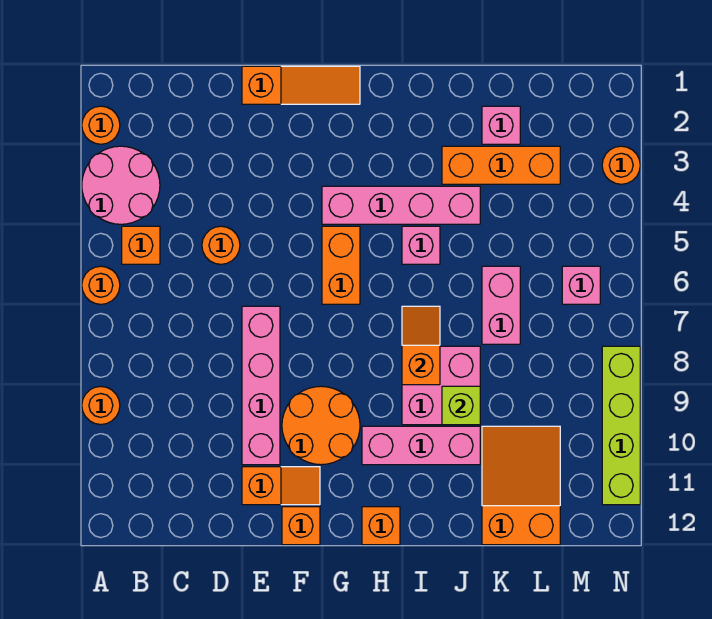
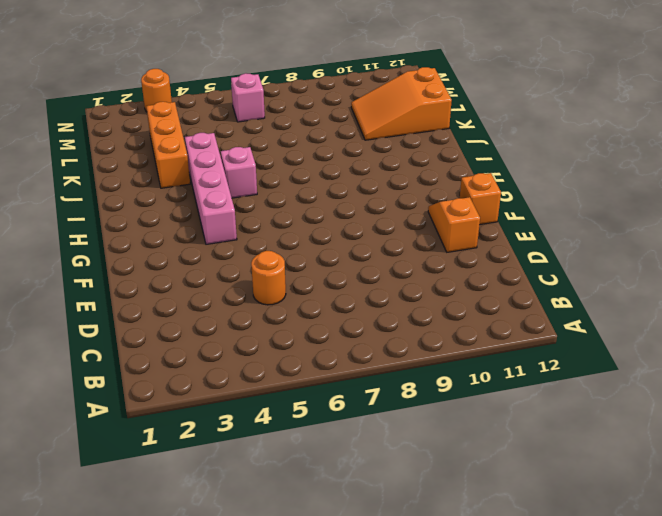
none -> orange round brick A2 level 1
none -> pink round brick A3:B4 level 1
none -> orange round brick A6 level 1

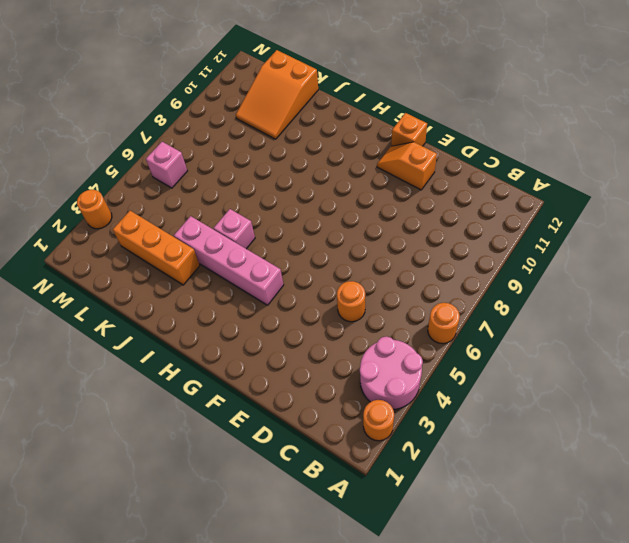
none -> orange round brick A9 level 1
none -> orange brick B5 level 1
none -> orange slope E1:G1 level 1 top E

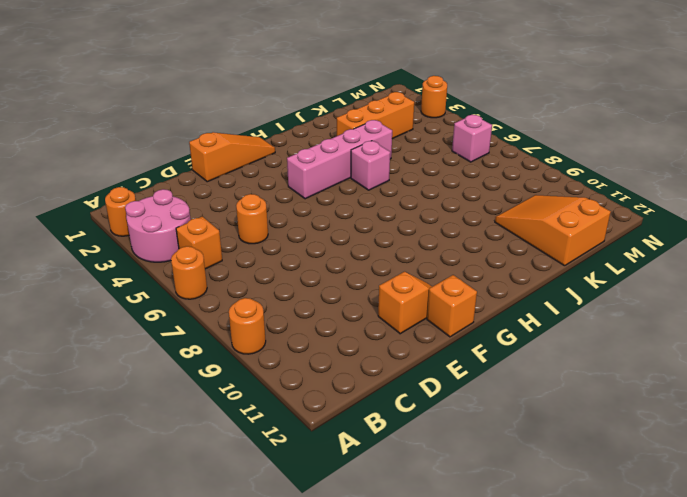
none -> pink brick E7:E10 level 1
none -> orange round brick F9:G10 level 1
none -> orange brick G5:G6 level 1

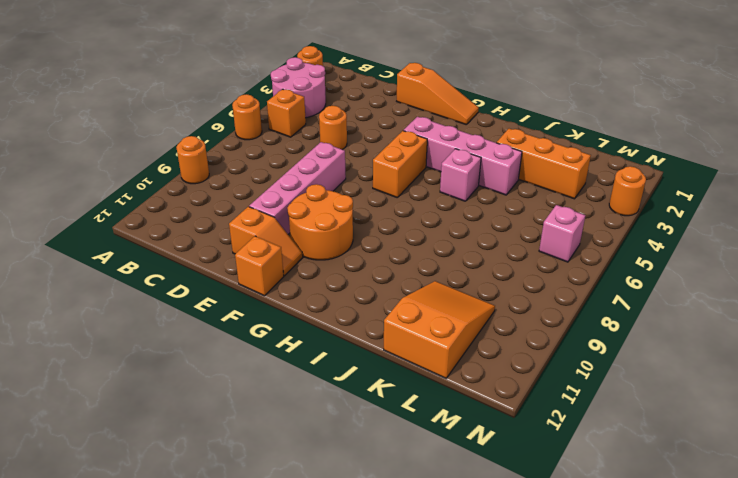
none -> pink brick H10:J10 level 1
none -> orange brick H12 level 1
none -> pink brick I8:J9 level 1

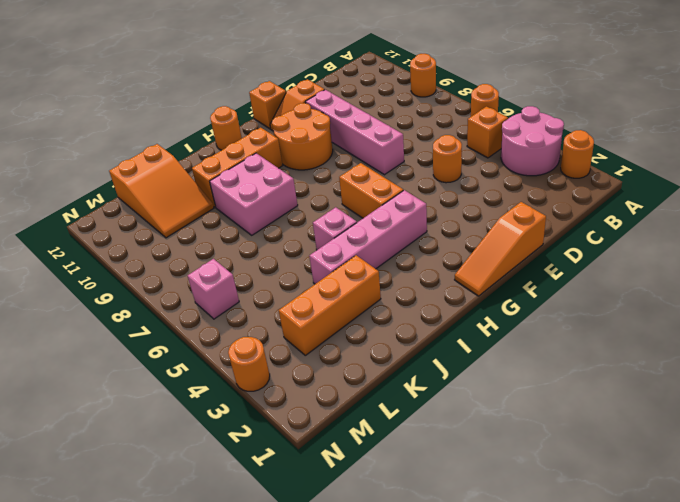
orange brick H10:J10 level 1 -> pink brick H10:J10 level 1
orange round brick H12 level 1 -> orange brick H12 level 1
none -> pink brick K2 level 1
none -> pink brick K6:K7 level 1
none -> lime brick N8:N11 level 1

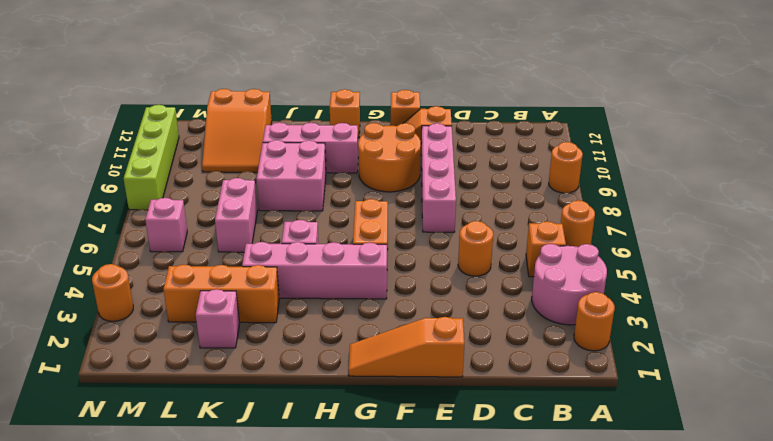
none -> orange slope I7:I8 level 2 top 8
none -> lime brick J9 level 2

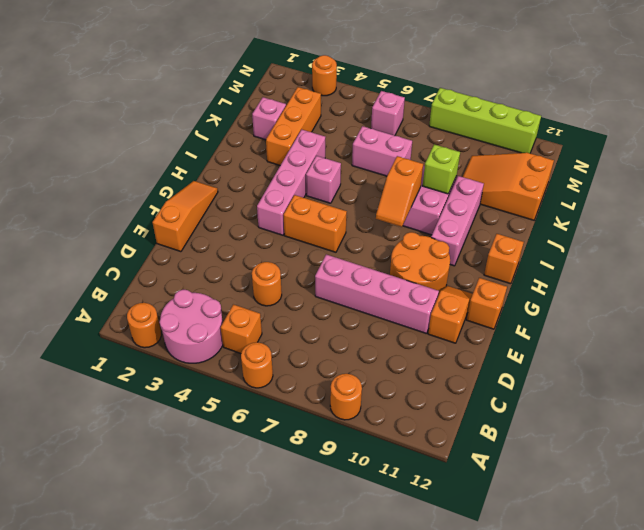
orange slope H8:I8 level 2 top I -> orange slope I7:I8 level 2 top 8

